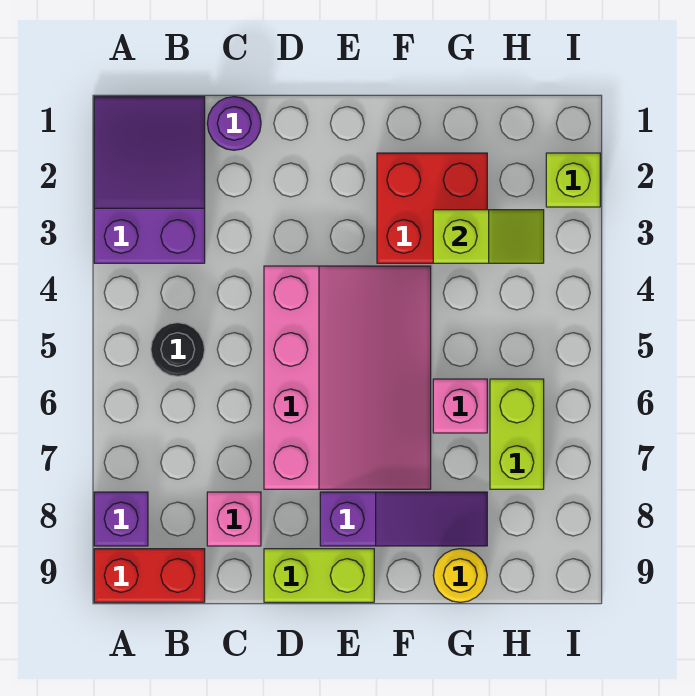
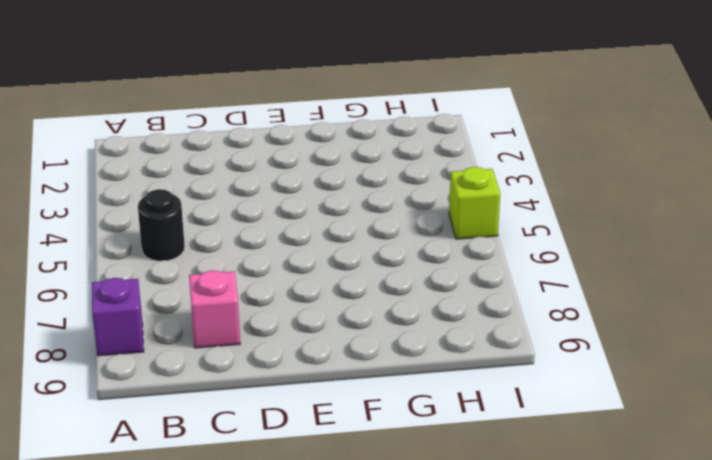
lime brick I5 level 1 -> lime brick I2 level 1
none -> purple slope A1:B3 level 1 top 3
none -> red brick A9:B9 level 1
none -> purple round brick C1 level 1

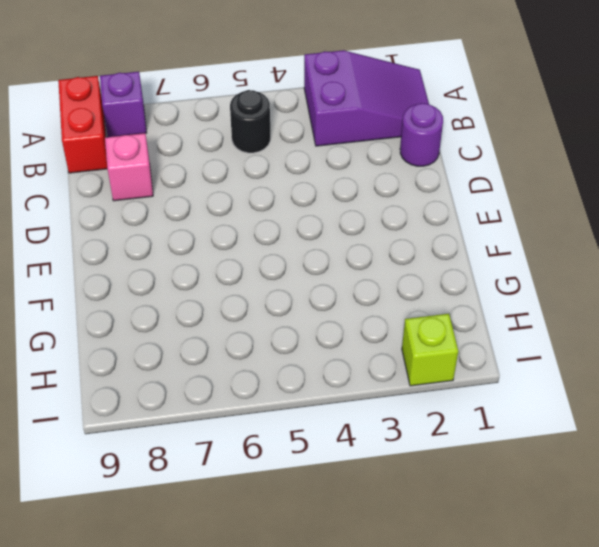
none -> pink slope D4:F7 level 1 top D
none -> lime brick D9:E9 level 1
none -> purple slope E8:G8 level 1 top E

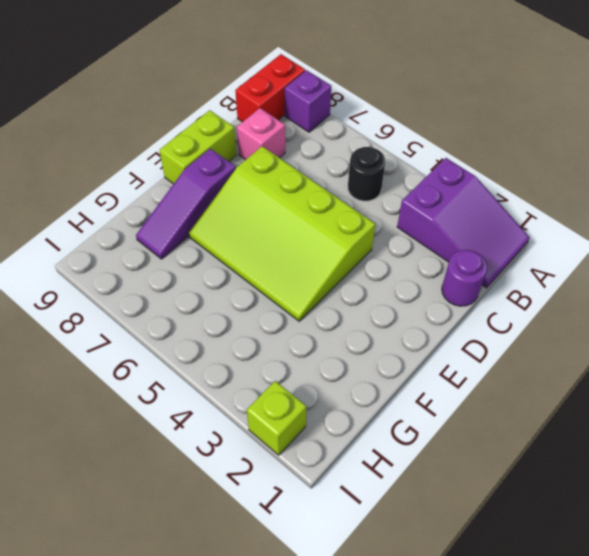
lime slope D4:F7 level 1 top D -> pink slope D4:F7 level 1 top D
none -> red brick F2:G3 level 1
none -> pink brick G6 level 1
none -> yellow round brick G9 level 1

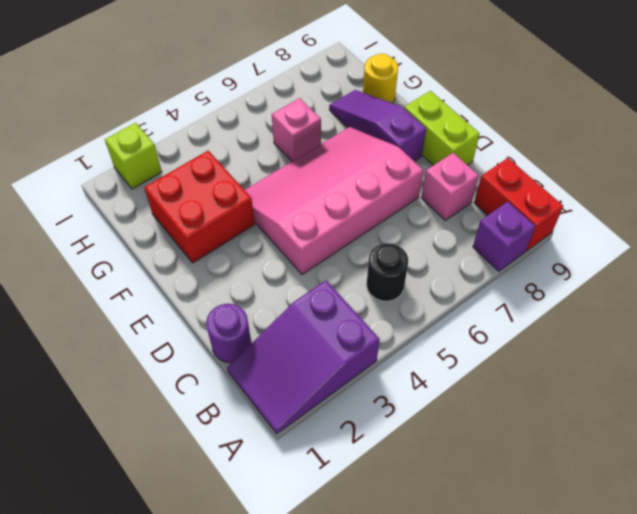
none -> lime brick H6:H7 level 1
none -> lime slope G3:H3 level 2 top G

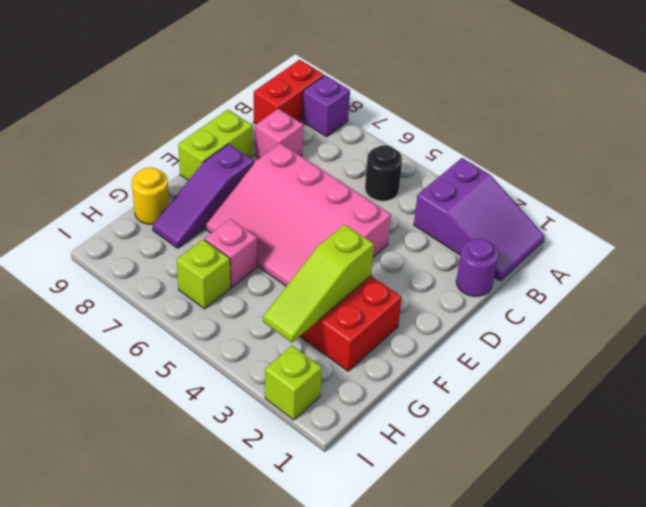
lime slope F3:H3 level 2 top F -> lime slope G3:H3 level 2 top G
lime brick H6 level 1 -> lime brick H6:H7 level 1

